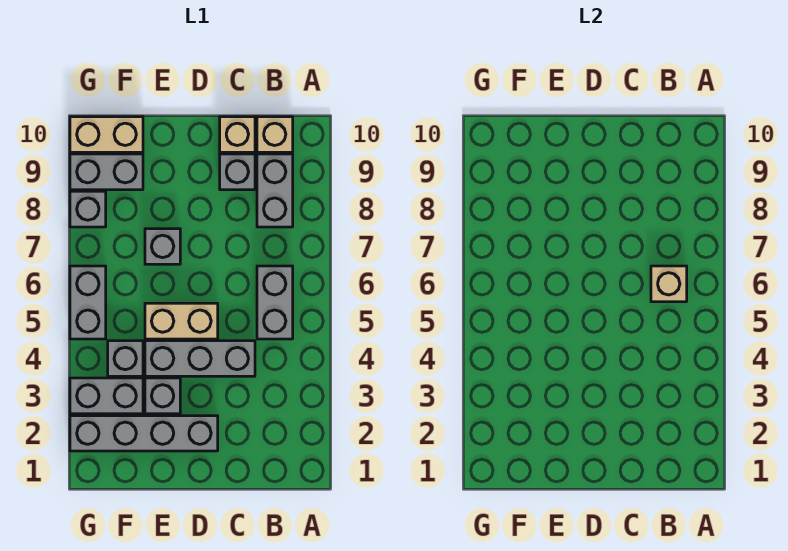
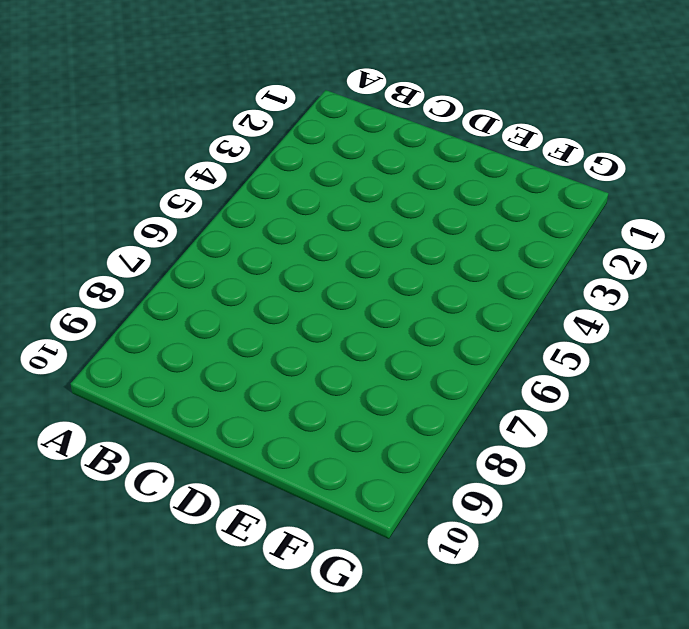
none -> grey brick B5:B6 level 1
none -> grey brick B8:B9 level 1
none -> tan brick B10 level 1

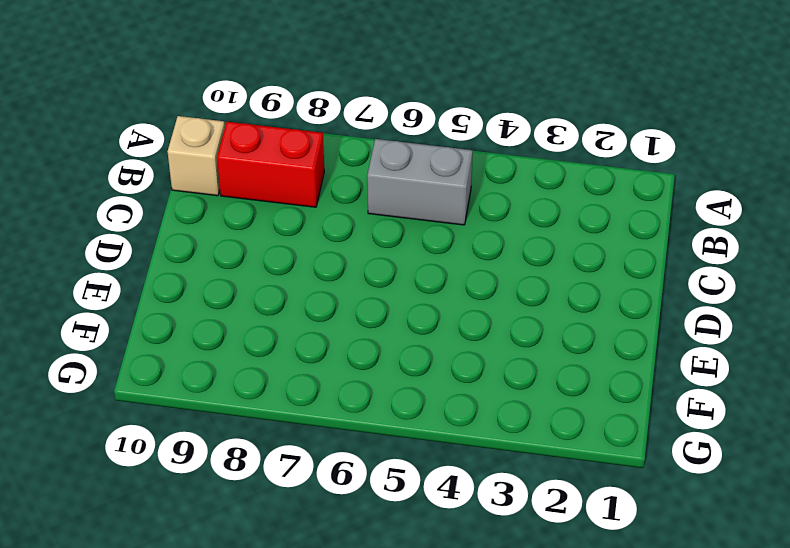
red brick B8:B9 level 1 -> grey brick B8:B9 level 1
none -> grey brick C4:E4 level 1
none -> grey brick C9 level 1
none -> tan brick C10 level 1

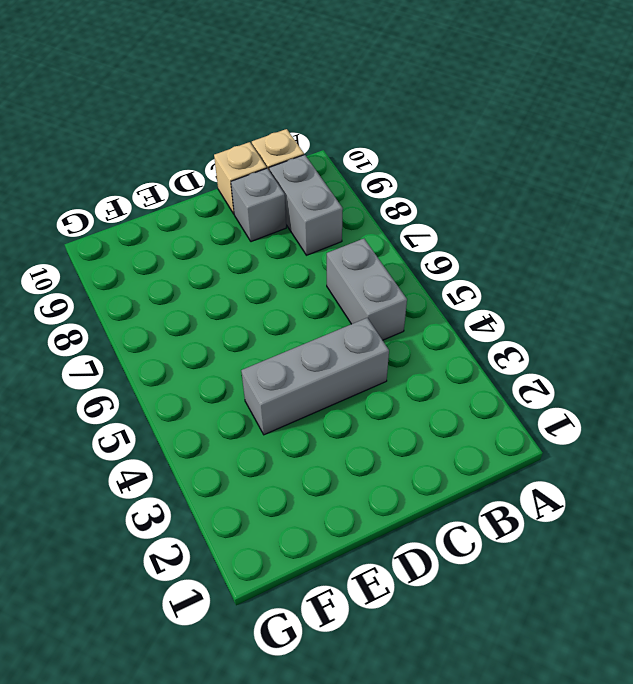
none -> grey brick D2:G2 level 1
none -> tan brick D5:E5 level 1
none -> grey brick E3 level 1

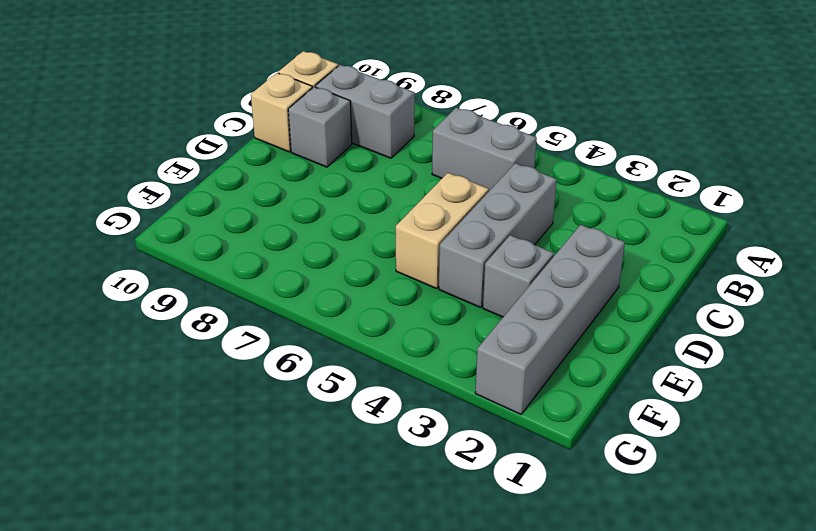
none -> grey brick E7 level 1
none -> grey brick F3:G3 level 1
none -> grey brick F4 level 1

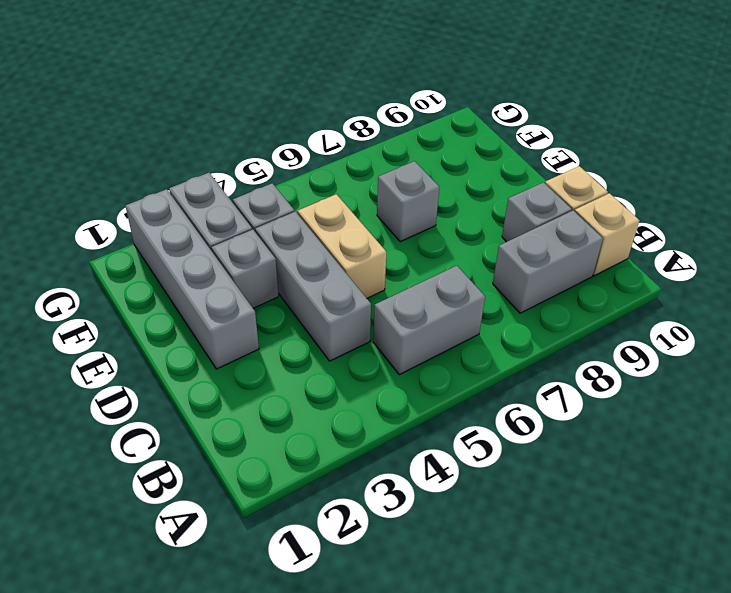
none -> grey brick F9:G9 level 1
none -> tan brick F10:G10 level 1
none -> grey brick G5:G6 level 1

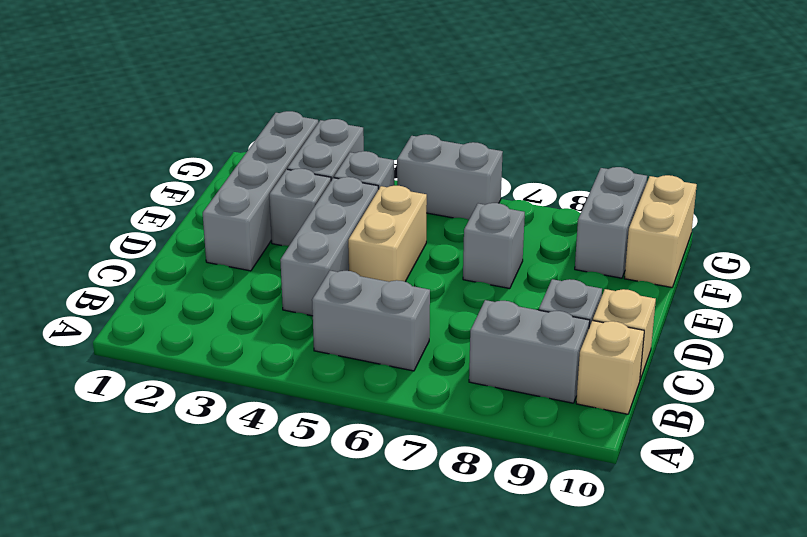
none -> grey brick G8 level 1
none -> tan brick B6 level 2

